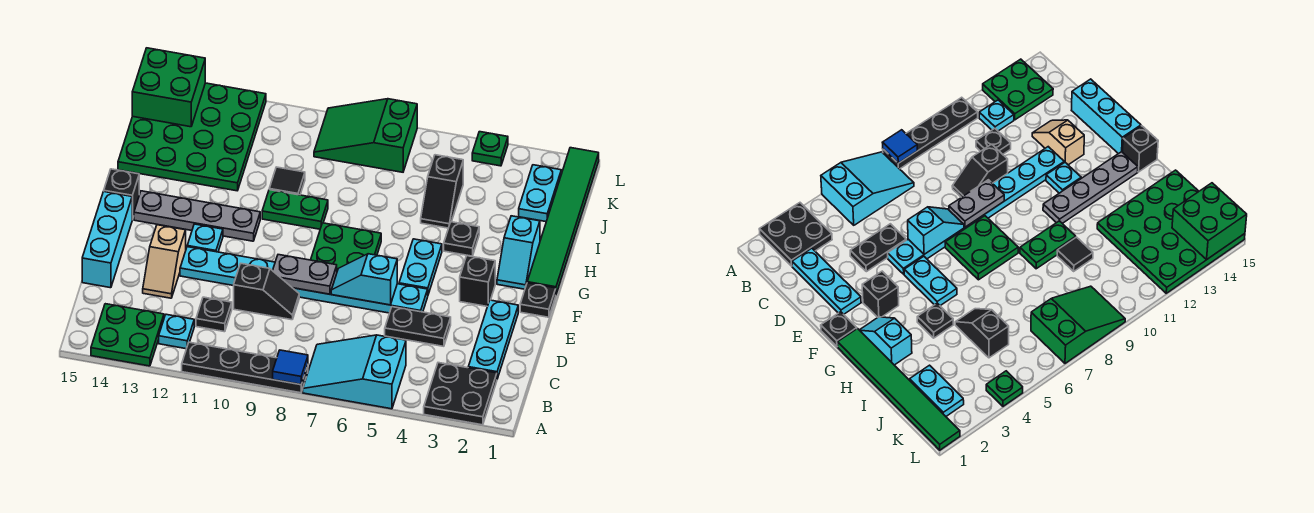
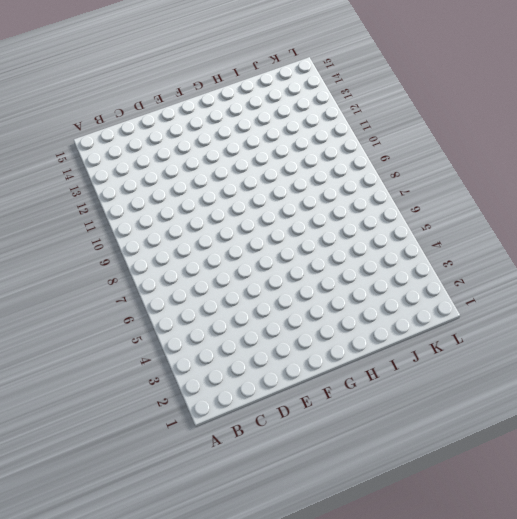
none -> black plate A2:B3 level 1
none -> cyan slope A5:B7 level 1 top 5
none -> black plate A8:A11 level 1
none -> green plate A13:B14 level 1

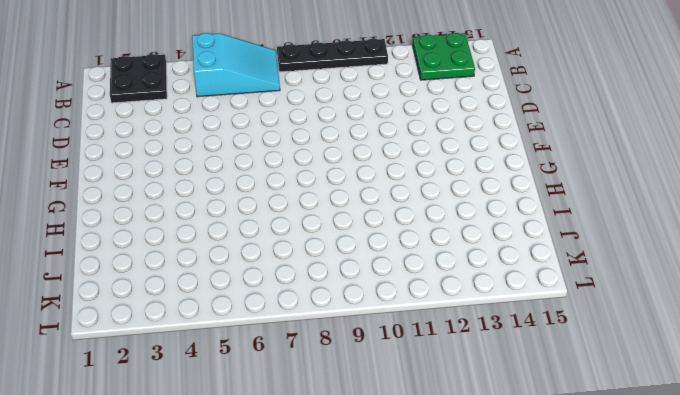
none -> cyan plate B12 level 1
none -> cyan plate C2:E2 level 1
none -> black plate C11 level 1
none -> black plate D4:D5 level 1

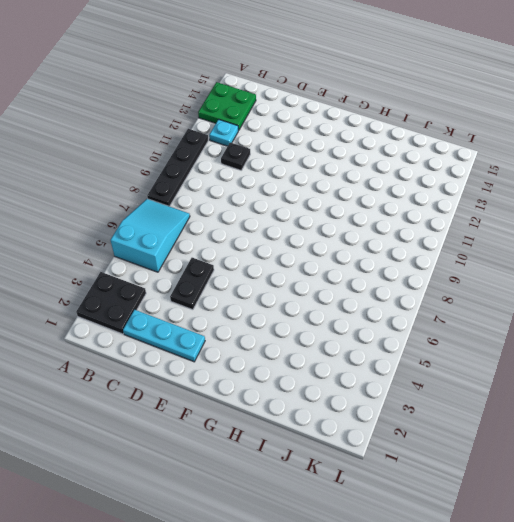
none -> black slope D9:D10 level 1 top 10
none -> tan slope D13:E13 level 1 top E
none -> cyan brick D15:F15 level 1
none -> cyan plate E5:E12 level 1

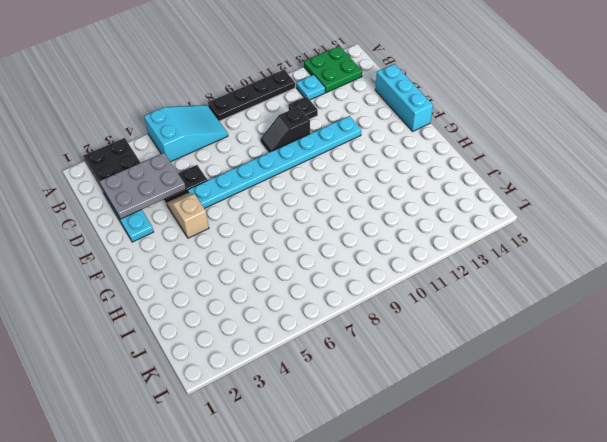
grey plate C2:D4 level 2 -> none
tan slope E4:F4 level 1 top F -> tan slope D13:E13 level 1 top E
none -> black plate F1 level 1
none -> black brick F3 level 1
none -> cyan plate F5:G5 level 1
none -> green plate F7:G8 level 1

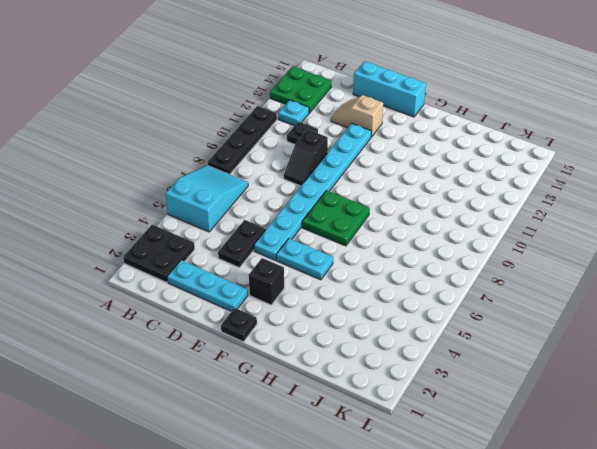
none -> cyan plate F12 level 1
none -> green tile G1:L1 level 1
none -> cyan slope G2:H2 level 1 top H
none -> grey plate G11:G14 level 1

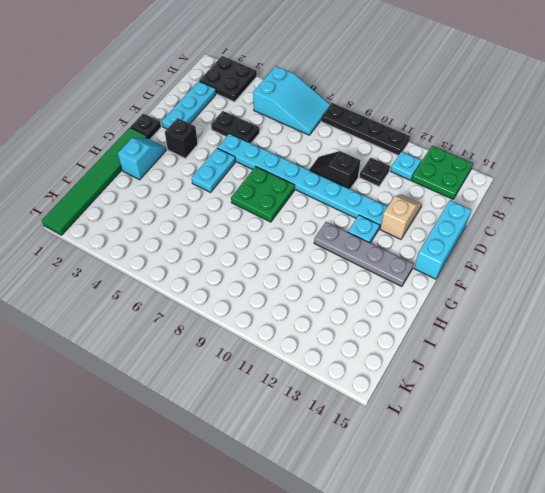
none -> black brick G15 level 1
none -> black plate H4 level 1
none -> green plate H9:H10 level 1
none -> black slope I5:J5 level 1 top J

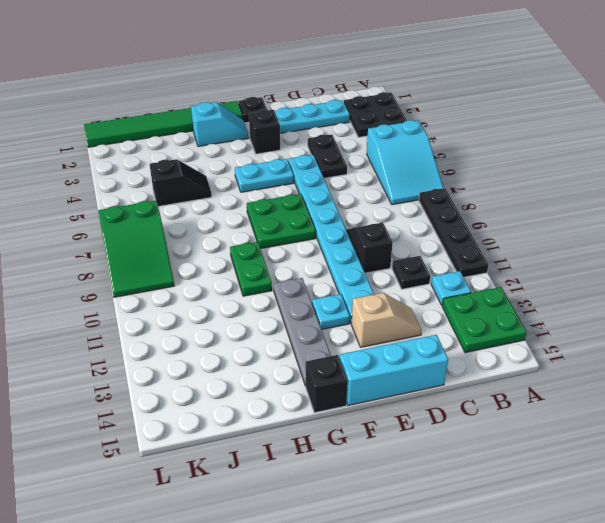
none -> black plate H4 level 1
none -> black tile I10 level 1
none -> green plate I12:L15 level 1
none -> cyan plate J2:K2 level 1

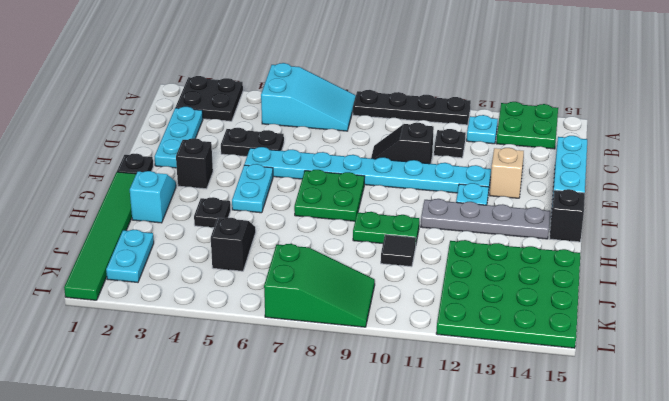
none -> green plate L4 level 1
none -> blue tile A8 level 2
none -> cyan slope E6:E7 level 2 top 6
none -> grey plate E8:E9 level 2

